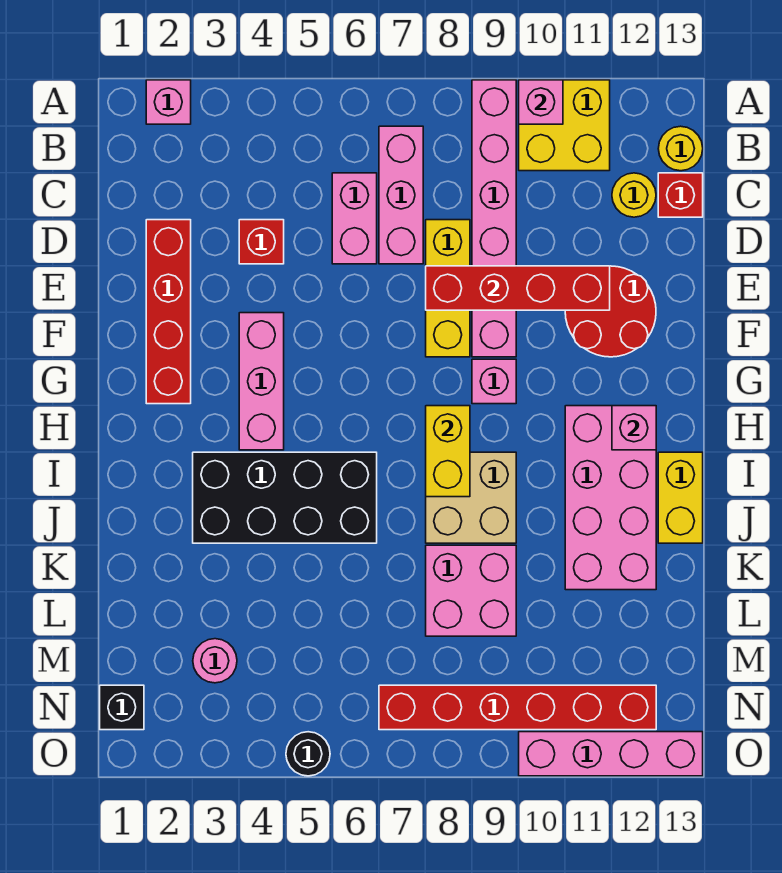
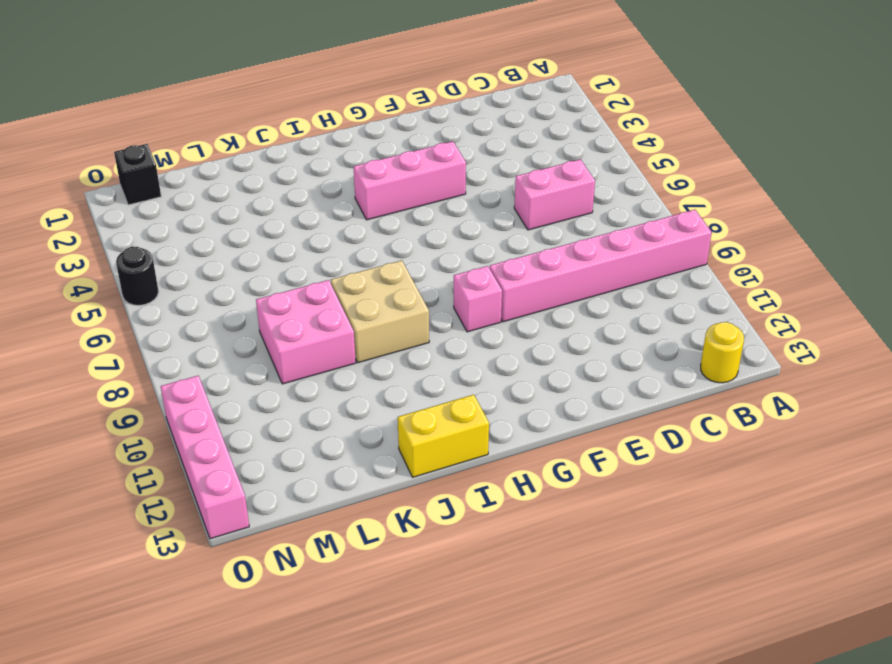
none -> pink brick A2 level 1
none -> yellow brick A10:B11 level 1
none -> pink brick B7:D7 level 1

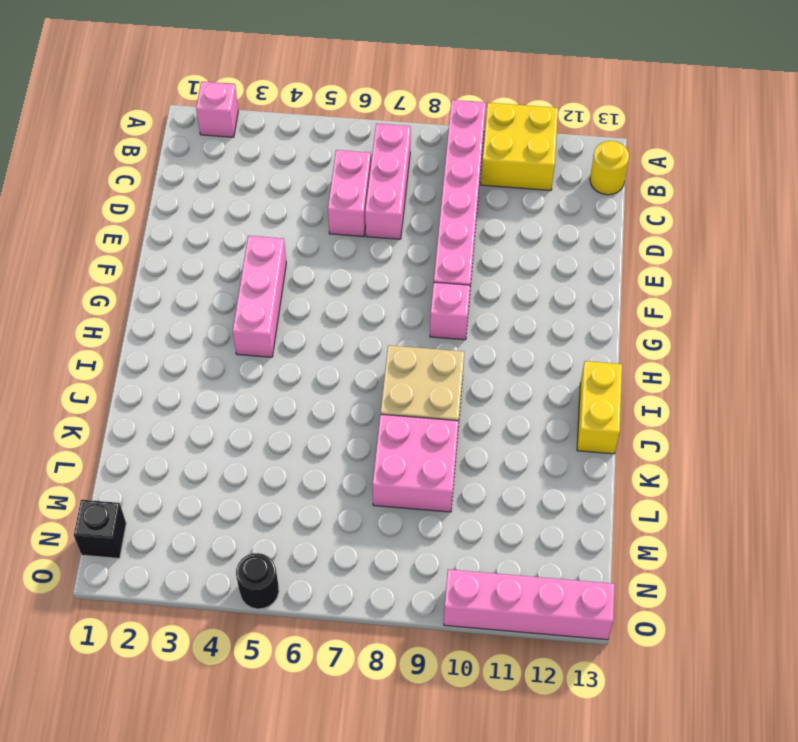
none -> yellow round brick C12 level 1
none -> red brick C13 level 1
none -> red brick D2:G2 level 1

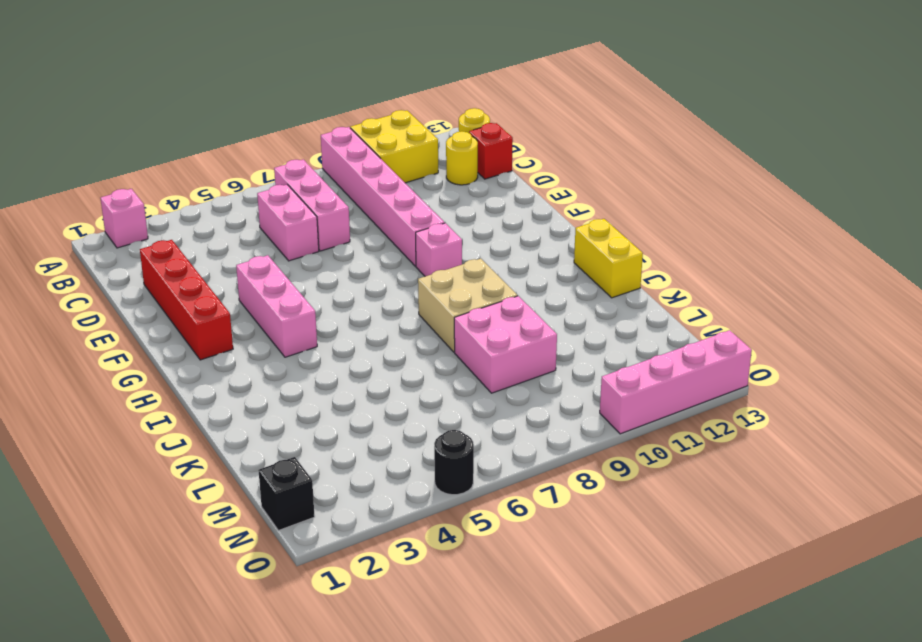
none -> red brick D4 level 1
none -> yellow brick D8:F8 level 1
none -> red round brick E11:F12 level 1

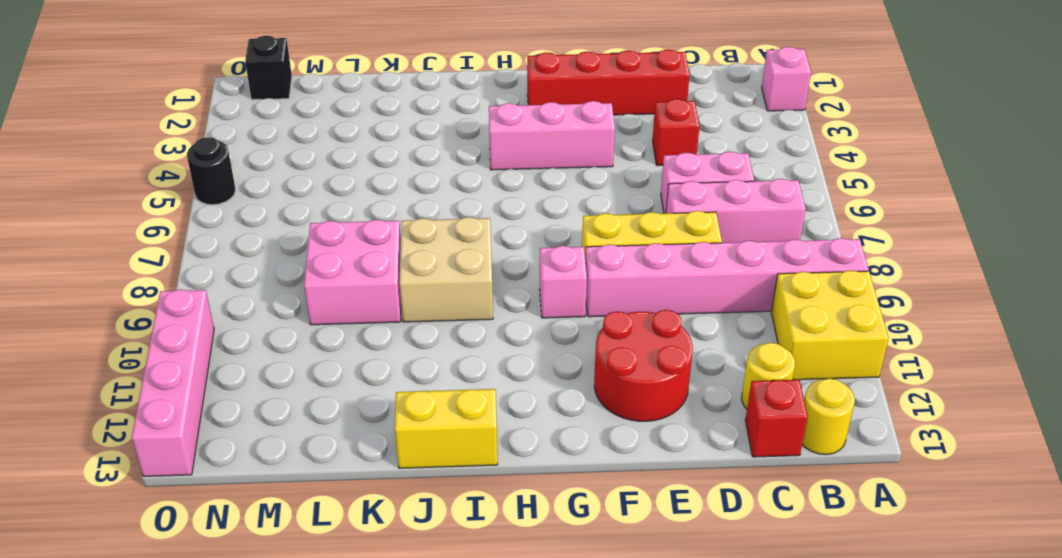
none -> pink brick H11:K12 level 1
none -> black brick I3:J6 level 1
none -> pink round brick M3 level 1

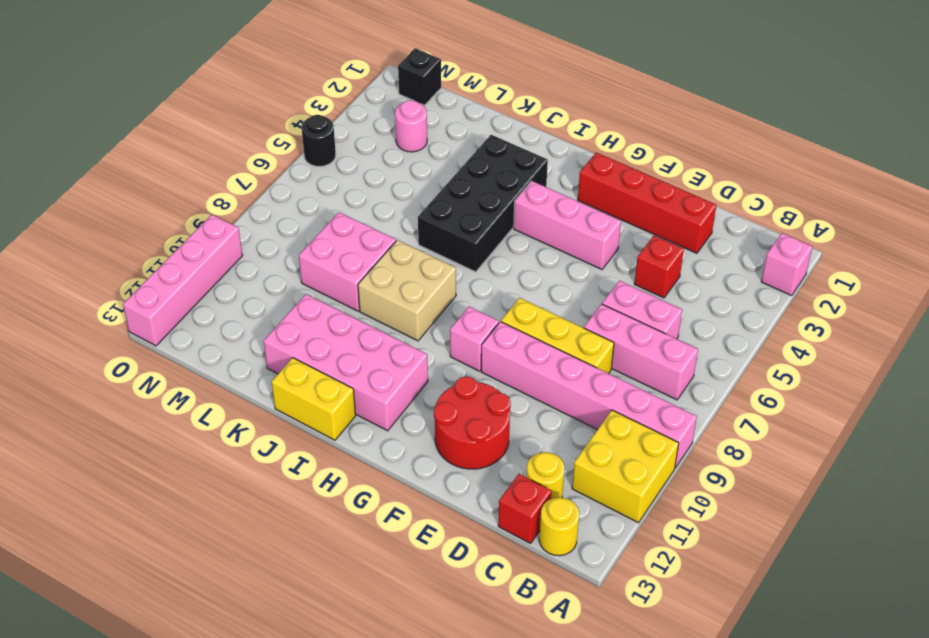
none -> red brick N7:N12 level 1
none -> pink brick A10 level 2
none -> red brick E8:E11 level 2

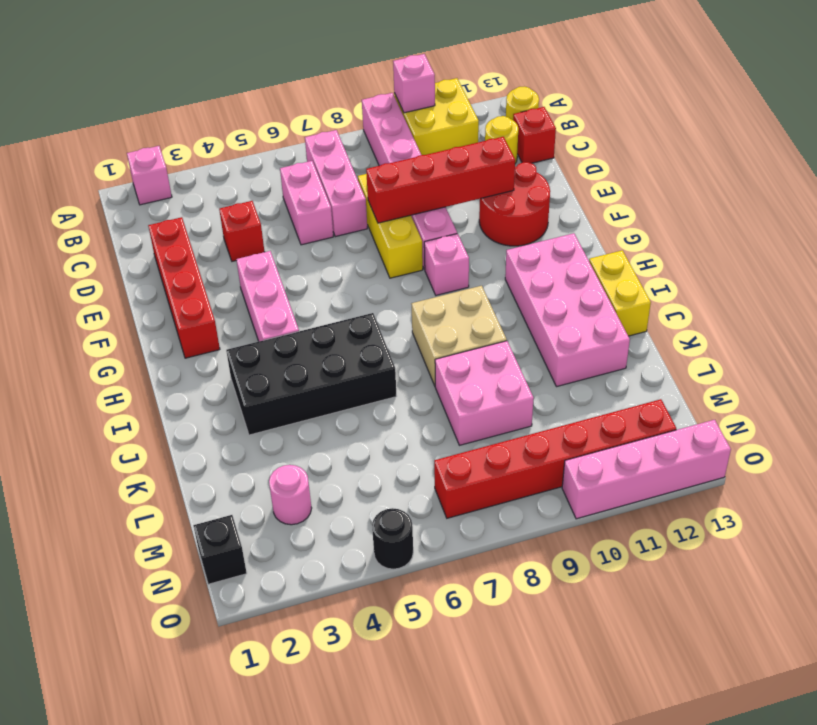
none -> yellow brick H8:I8 level 2
none -> pink brick H12 level 2

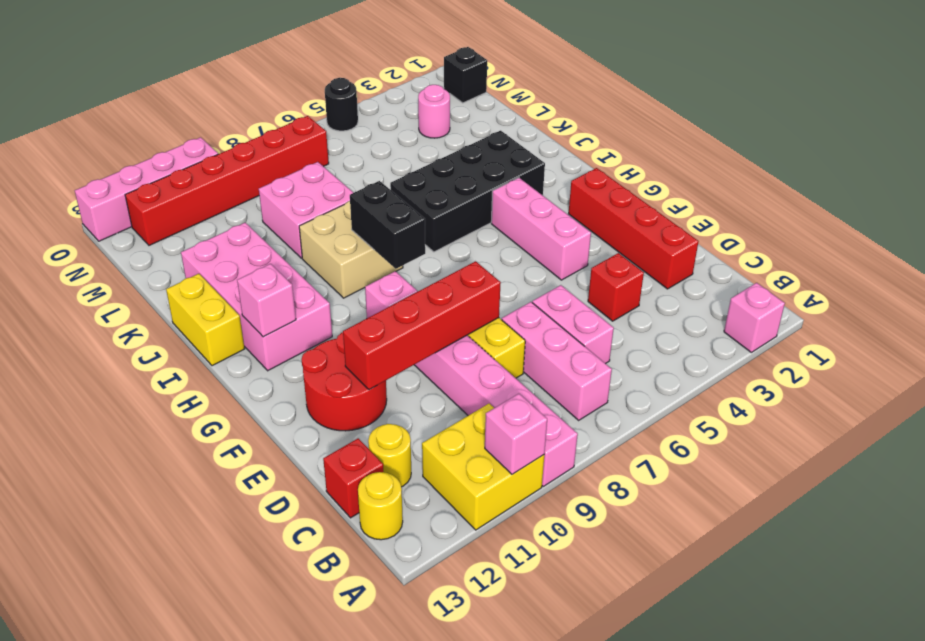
black brick H8:I8 level 2 -> yellow brick H8:I8 level 2

